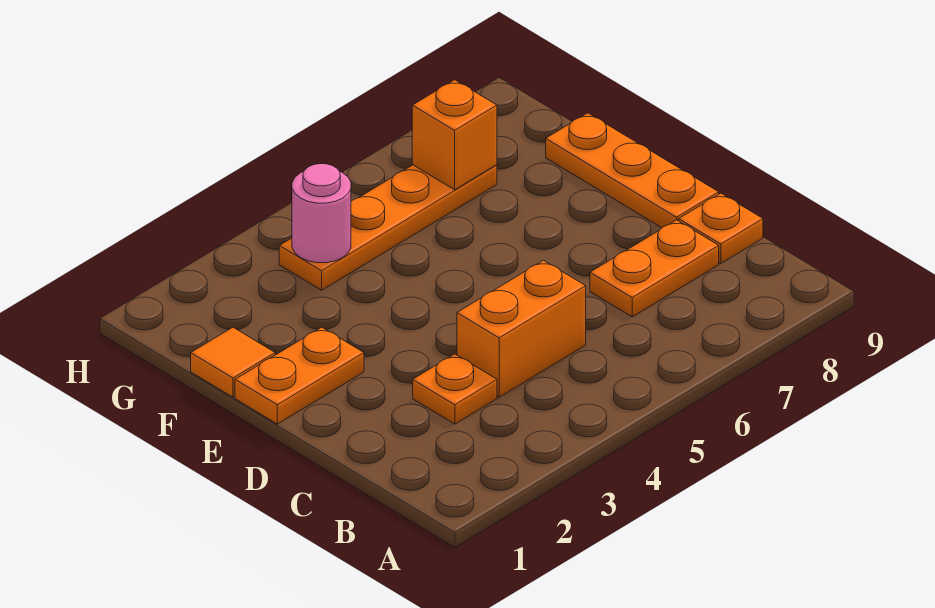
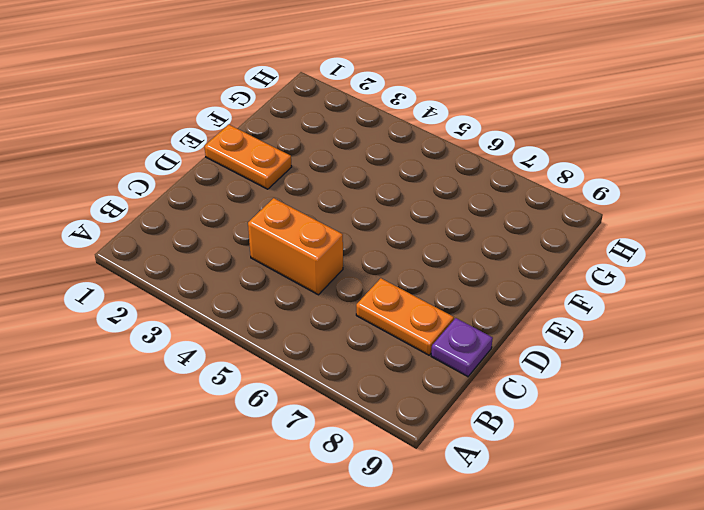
purple plate C9 level 1 -> orange plate C9 level 1
none -> orange plate C3 level 1
none -> orange plate D9:F9 level 1

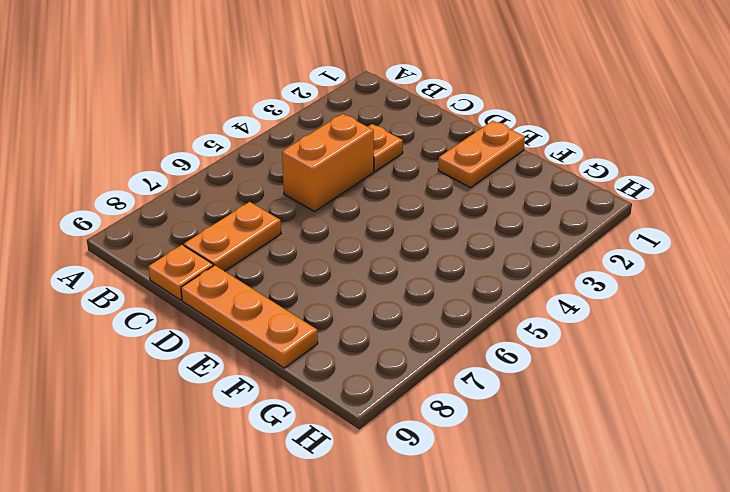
none -> orange tile F1 level 1
none -> orange plate G4:G7 level 1

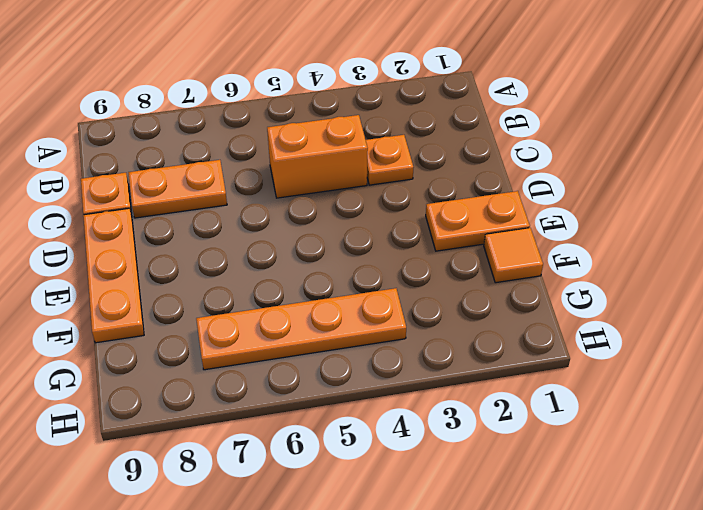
none -> pink round brick G4 level 2
none -> orange brick G7 level 2

